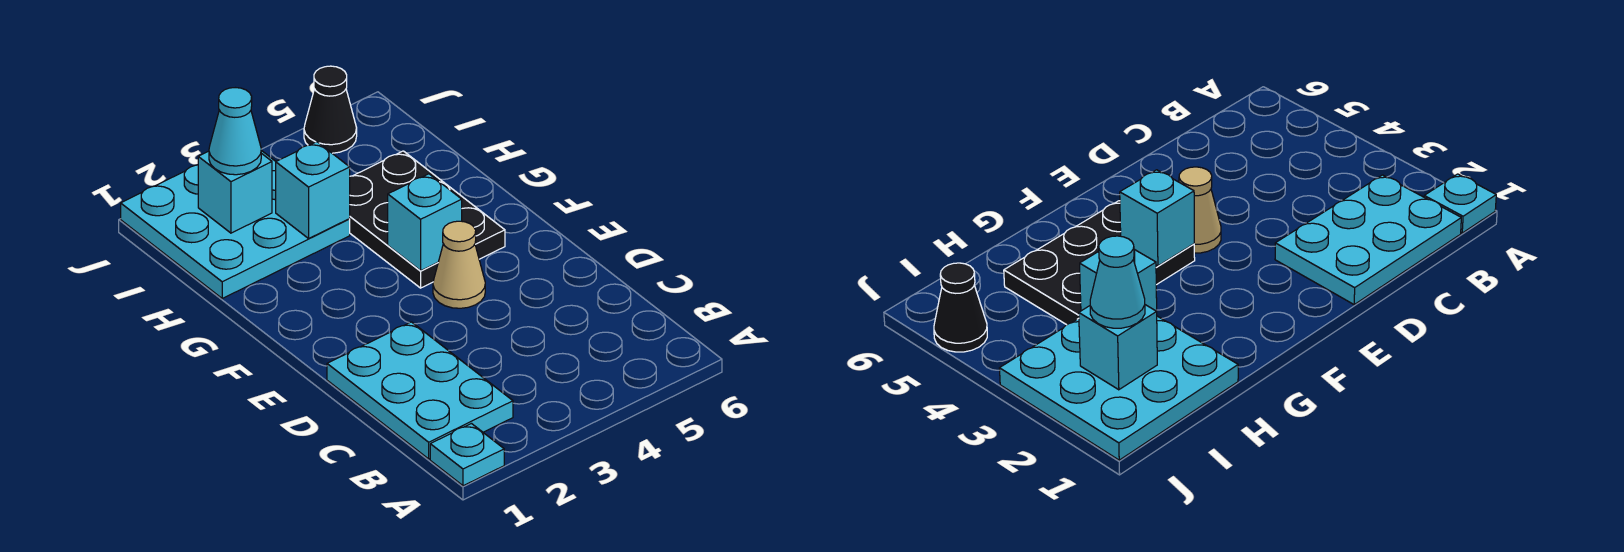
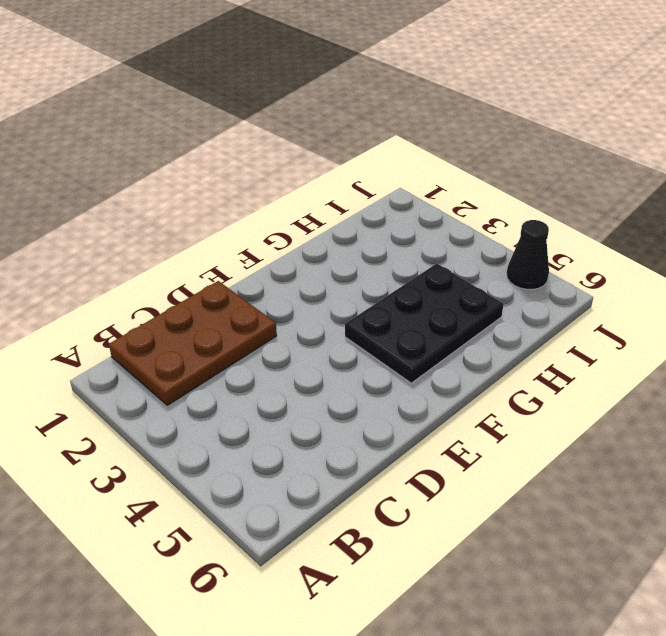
brown plate B1:D2 level 1 -> cyan plate B1:D2 level 1
none -> cyan plate A1 level 1
none -> tan cone E4 level 1

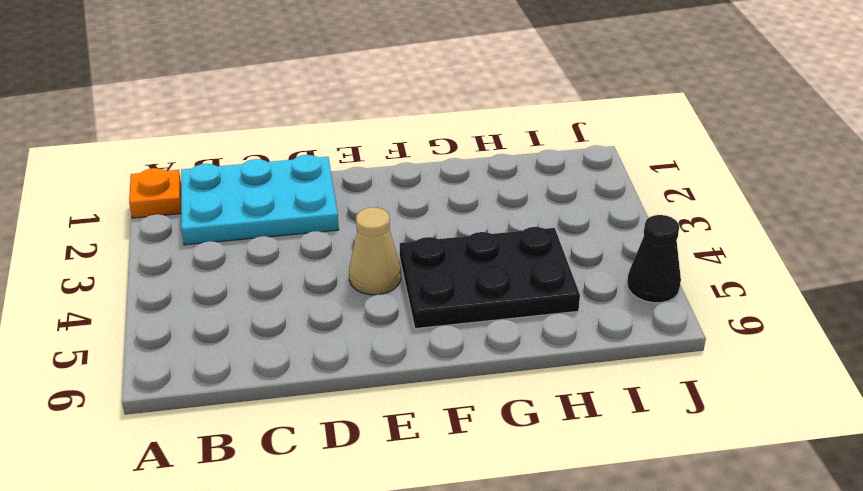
orange plate A1 level 1 -> cyan plate A1 level 1
none -> cyan plate H1:J3 level 1
none -> cyan brick F4 level 2

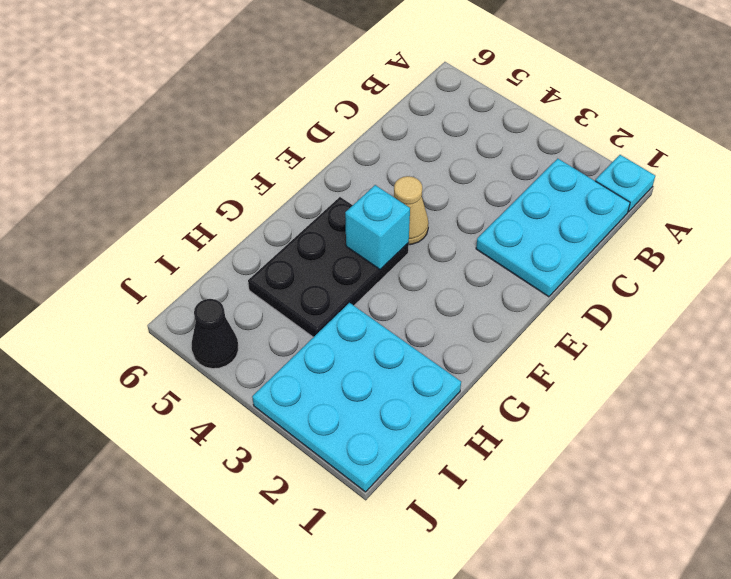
none -> cyan brick H3 level 2
none -> cyan brick I2 level 2

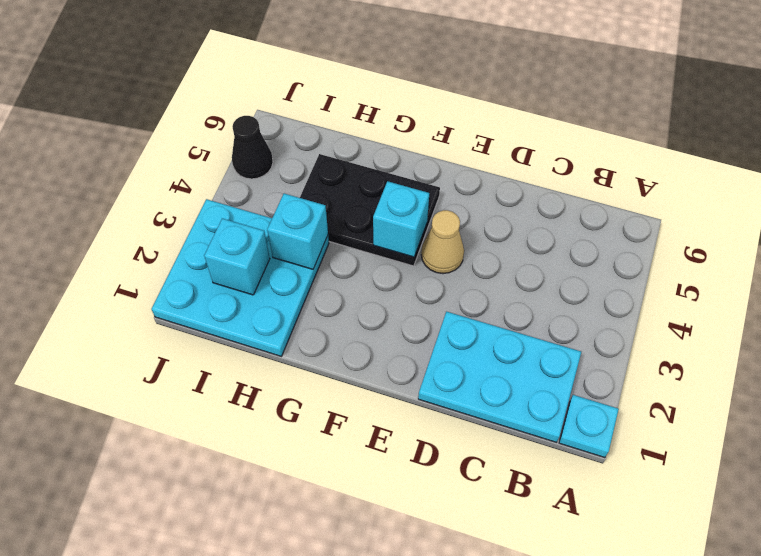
none -> cyan cone I2 level 3

